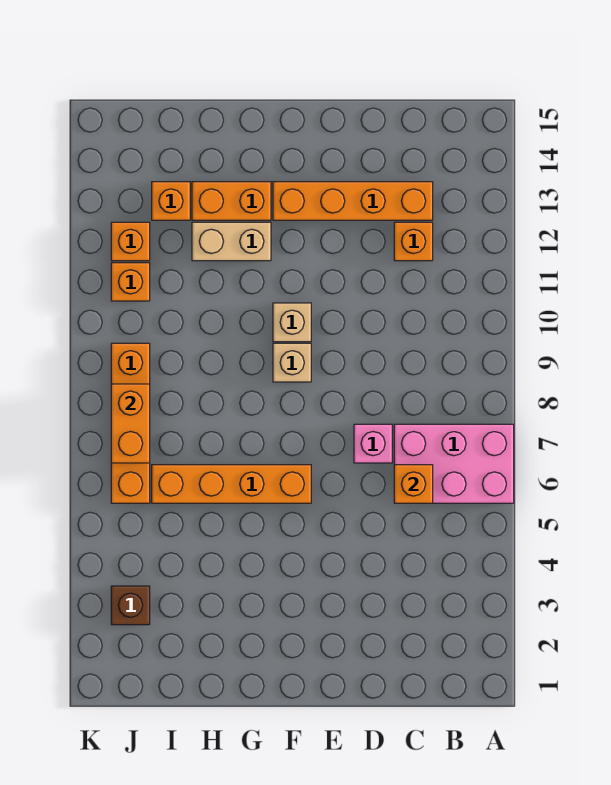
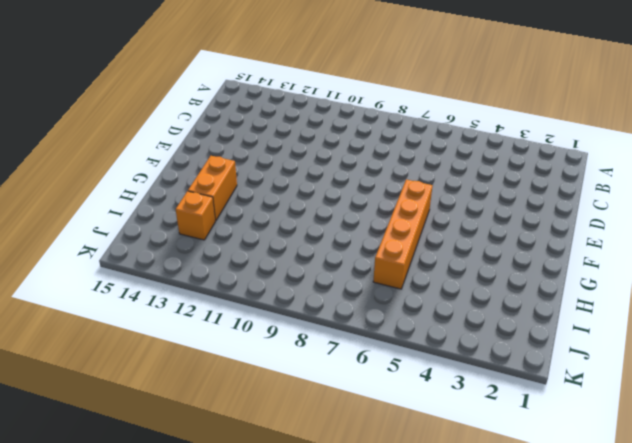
none -> pink brick A6:C7 level 1
none -> orange brick C12 level 1
none -> orange brick C13:F13 level 1

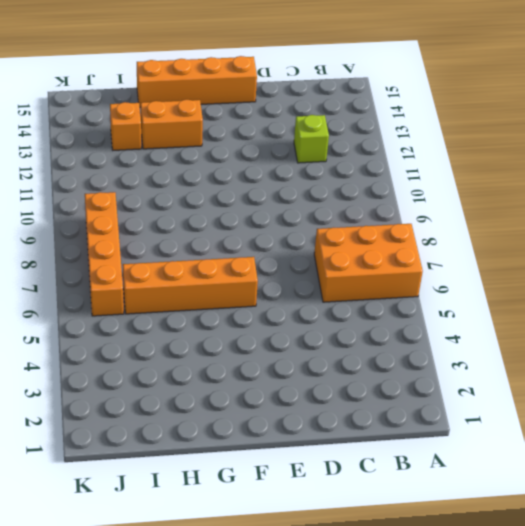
orange brick A6:C7 level 1 -> pink brick A6:C7 level 1
lime brick C12 level 1 -> orange brick C12 level 1
orange brick E15:H15 level 1 -> orange brick C13:F13 level 1
none -> pink brick D7 level 1
none -> tan brick F9 level 1
none -> tan brick F10 level 1

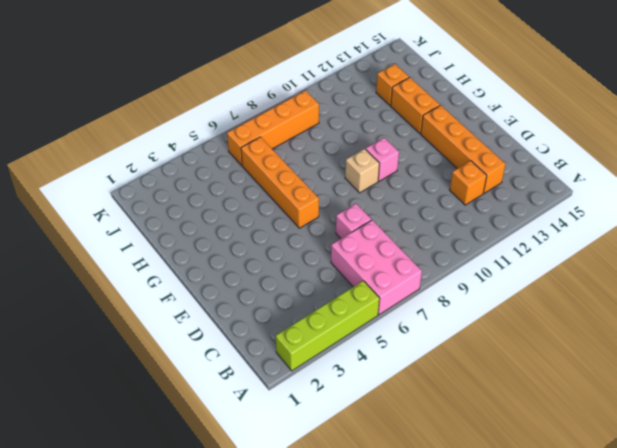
lime brick A2:A5 level 1 -> none
pink brick F10 level 1 -> tan brick F10 level 1
none -> tan brick G12:H12 level 1
none -> brown brick J3 level 1
none -> orange brick J11 level 1

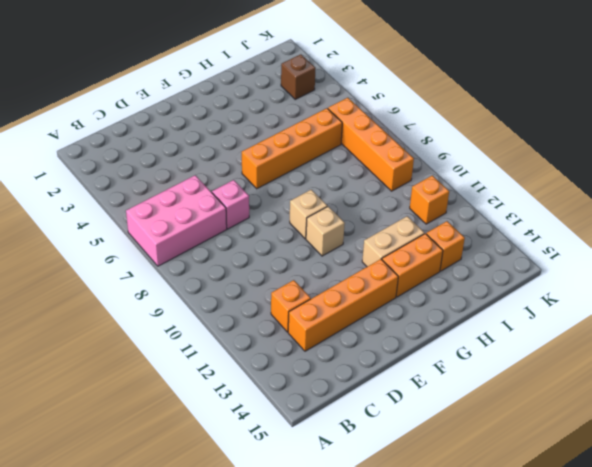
none -> orange brick J12 level 1
none -> orange brick C6 level 2
none -> orange brick J7:J8 level 2

